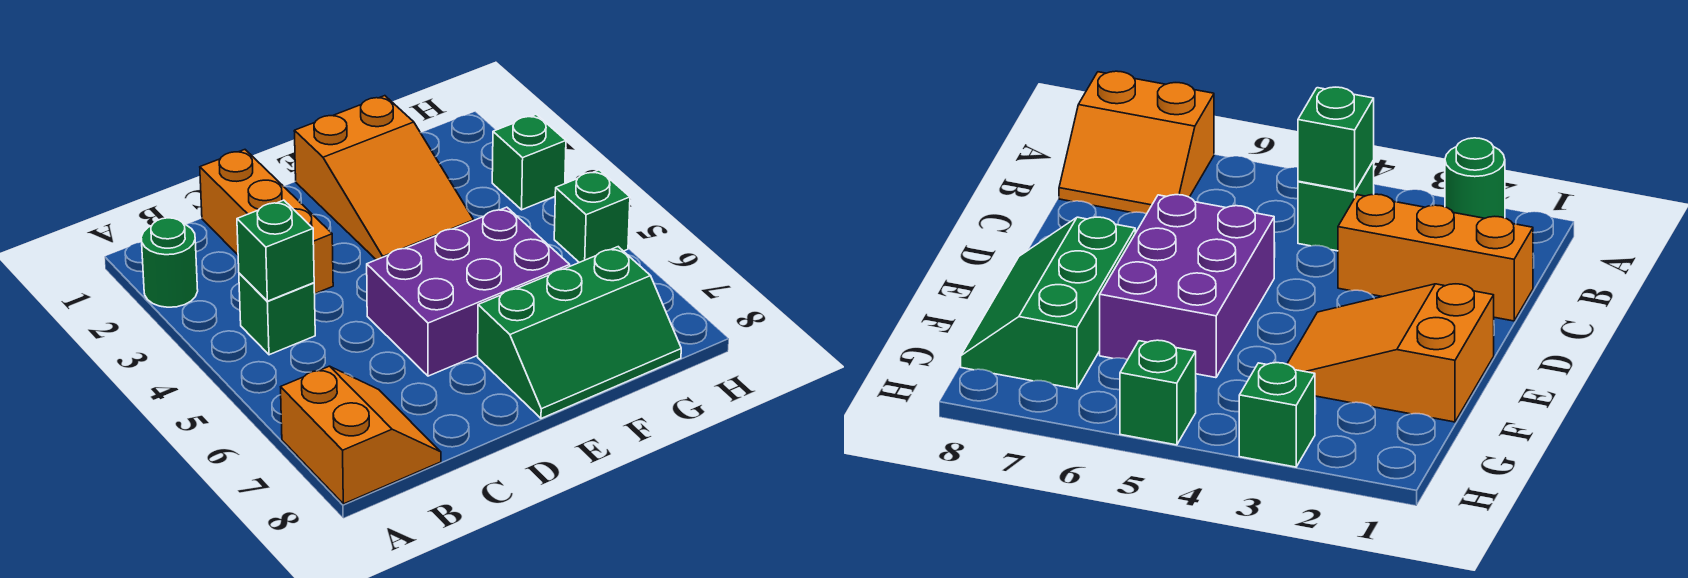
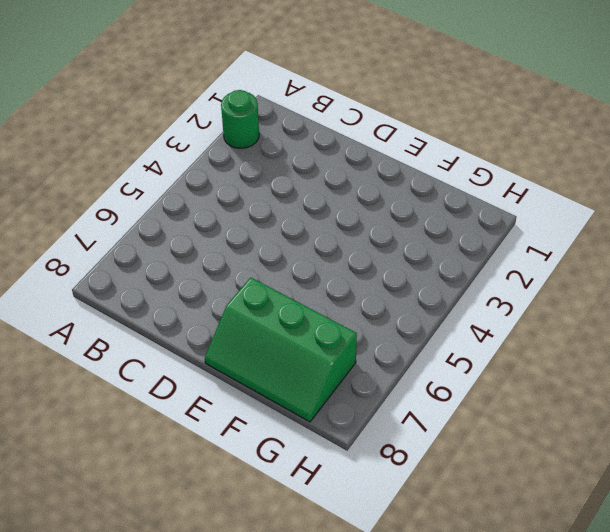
none -> orange slope A7:B8 level 1 top A
none -> green brick B4 level 1

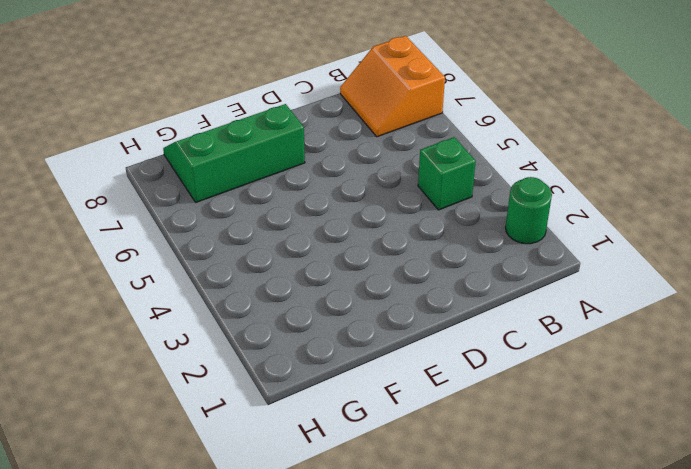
none -> orange brick C1:C3 level 1
none -> purple brick D5:F6 level 1

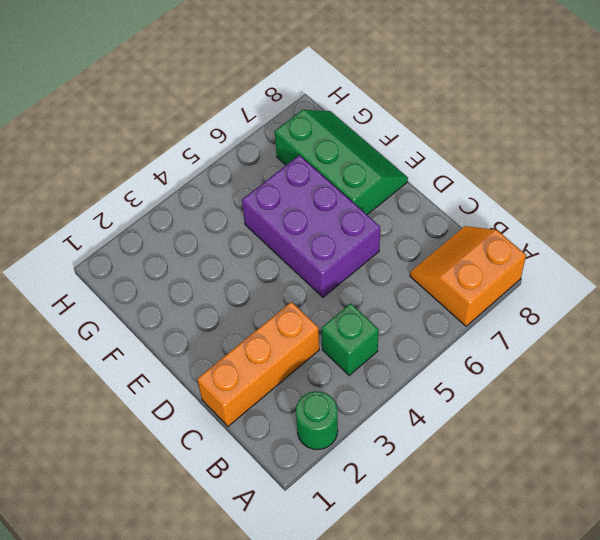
none -> orange slope E1:F3 level 1 top 1
none -> green brick H3 level 1

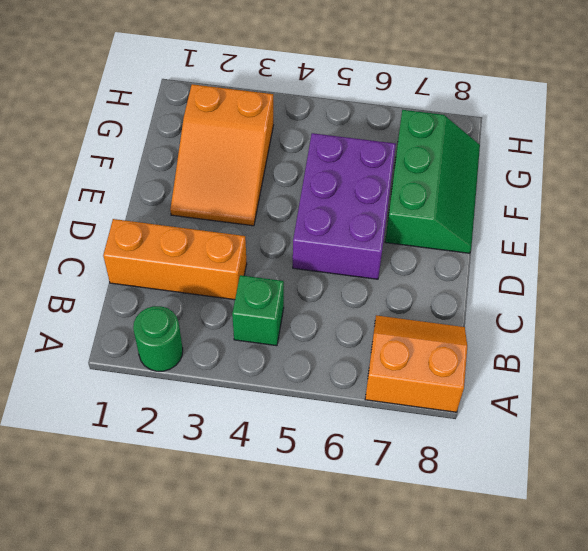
orange slope E2:G3 level 1 top G -> orange slope E1:F3 level 1 top 1
none -> green brick H3 level 1
none -> green brick H5 level 1

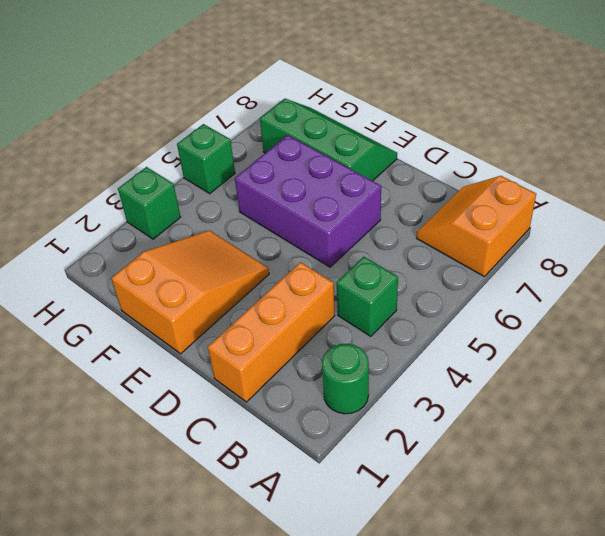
none -> green brick B4 level 2

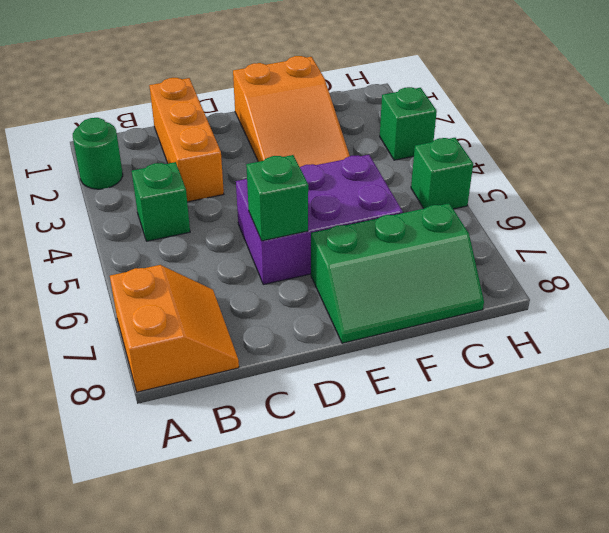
green brick D6 level 2 -> green brick B4 level 2

